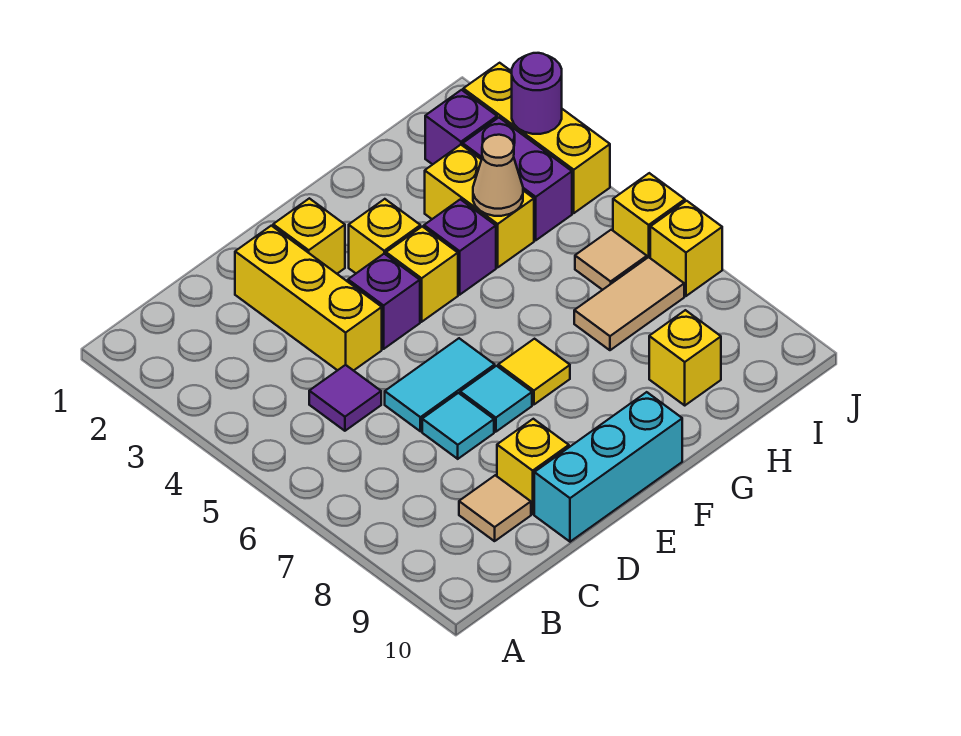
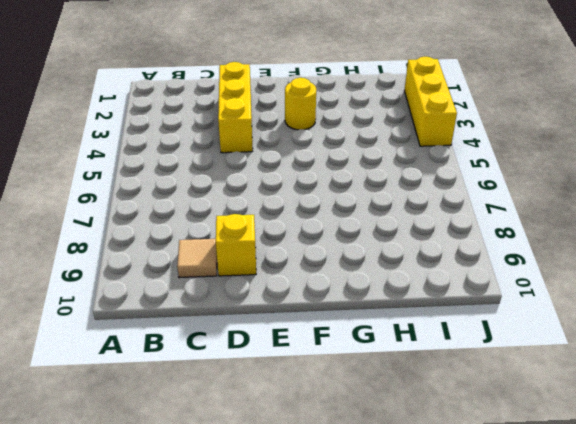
yellow round brick F3 level 1 -> yellow brick F3 level 1
none -> purple tile C5 level 1
none -> cyan tile D6:E6 level 1
none -> cyan tile D7 level 1

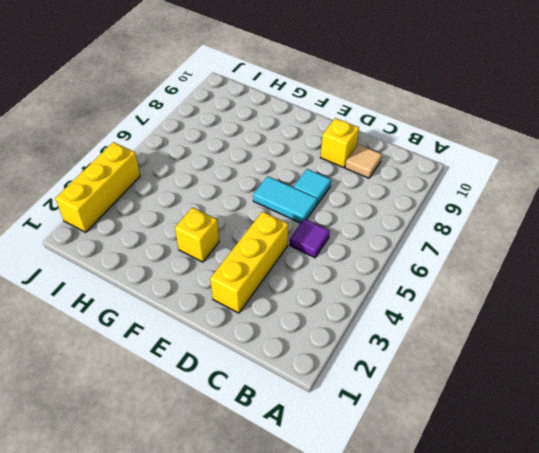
none -> cyan brick D10:F10 level 1
none -> yellow brick E2 level 1
none -> purple brick E4 level 1

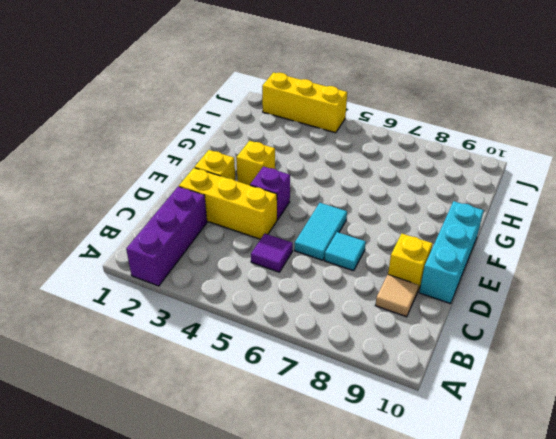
purple brick A2:C2 level 1 -> none
none -> cyan tile E7 level 1
none -> yellow brick F4 level 1
none -> yellow tile F7 level 1

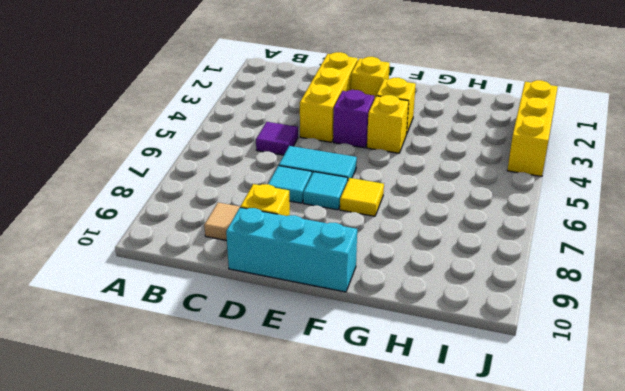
none -> purple brick G4 level 1
none -> yellow brick H3:H4 level 1
none -> tan tile H7:I7 level 1

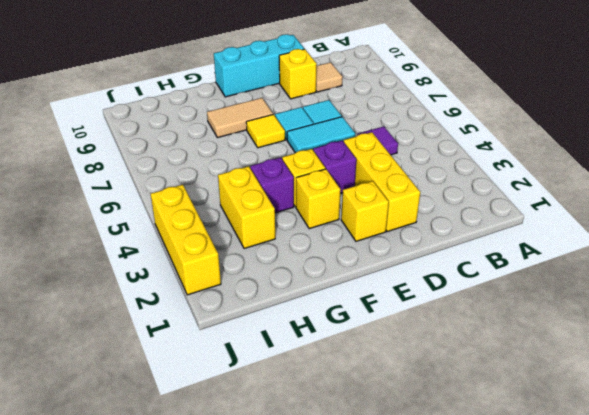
tan tile F8:G8 level 1 -> tan tile H7:I7 level 1
none -> yellow brick H9 level 1
none -> purple brick I2 level 1
none -> purple brick I3:I4 level 1

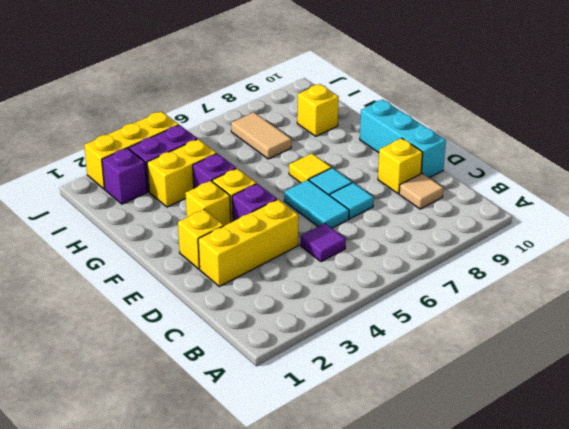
none -> tan tile I6 level 1
none -> yellow brick J6 level 1
none -> yellow brick J7 level 1

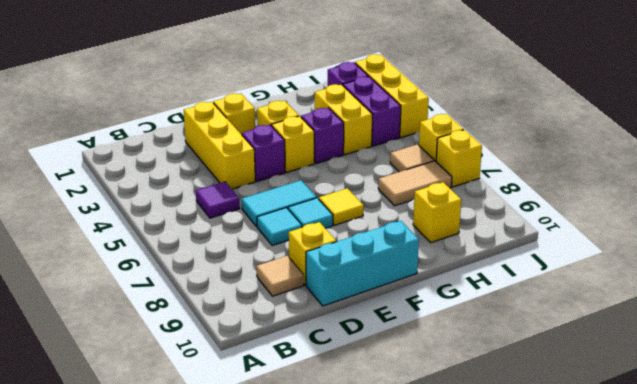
none -> tan cone H4 level 2
none -> purple round brick J3 level 2

